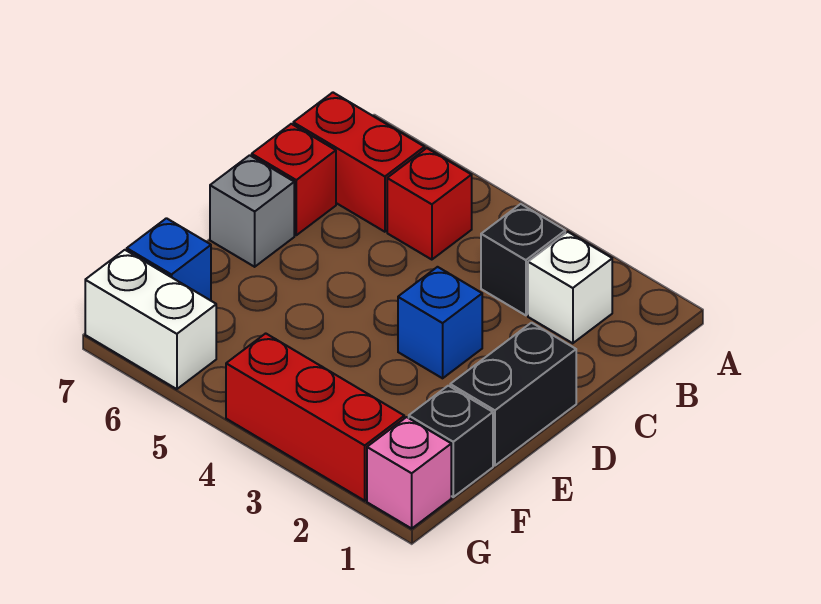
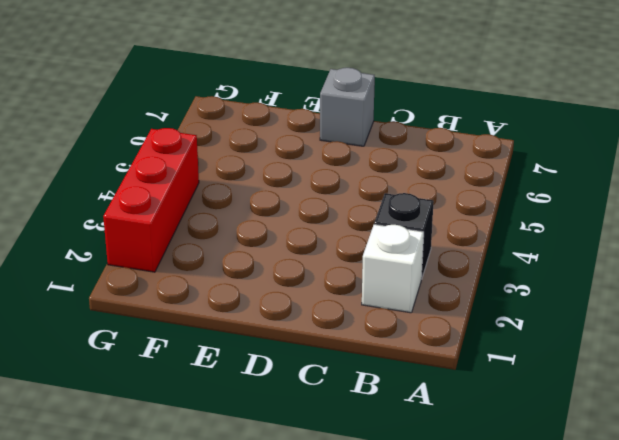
none -> red brick B5 level 1
none -> red brick B6:B7 level 1
none -> red brick C7 level 1

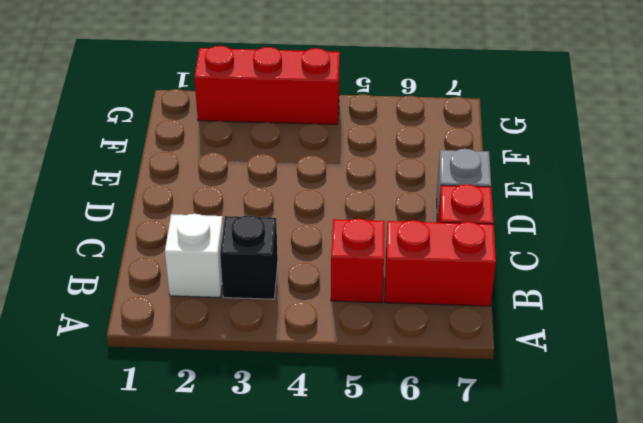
none -> black brick D1:E1 level 1
none -> blue brick D3 level 1
none -> black brick F1 level 1

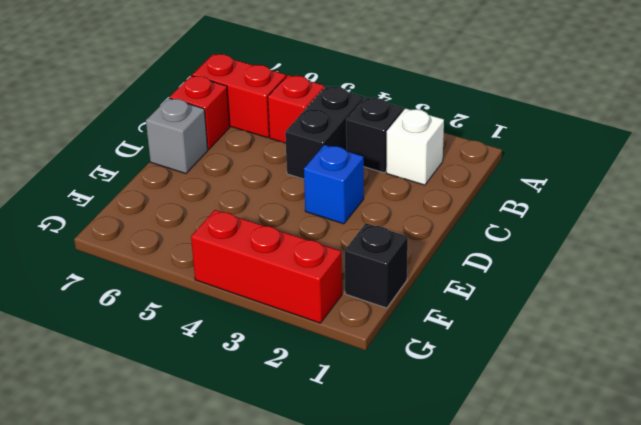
black brick B4:C4 level 1 -> black brick D1:E1 level 1
none -> blue brick F7 level 1
none -> pink brick G1 level 1
none -> white brick G6:G7 level 1

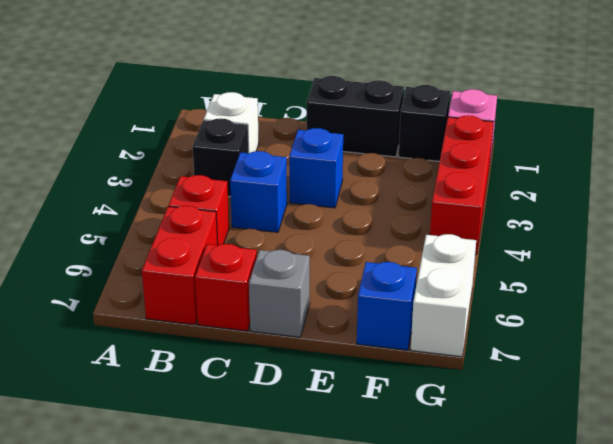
blue brick C4 level 1 -> none

